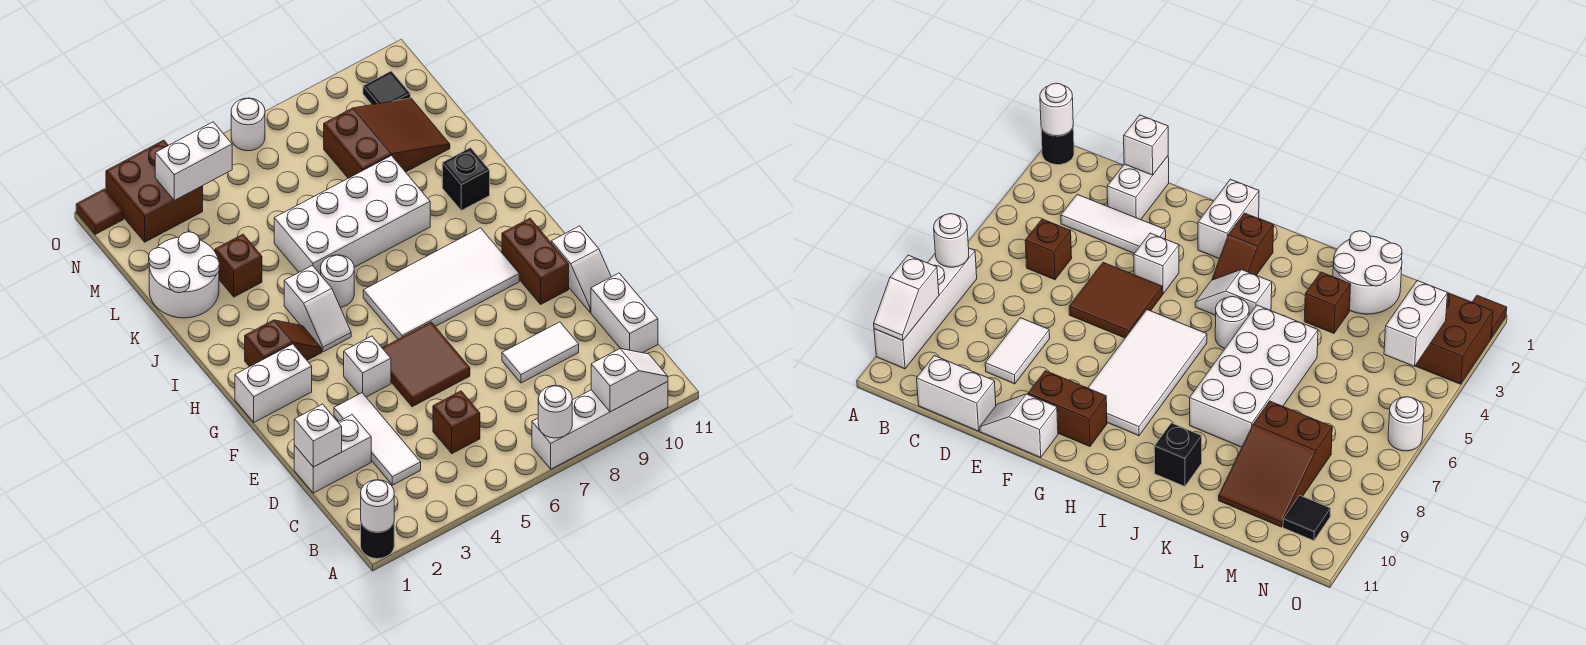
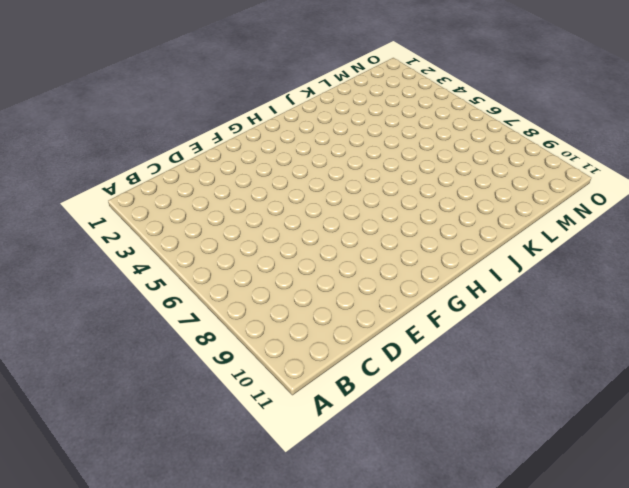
none -> black round brick A1 level 1
none -> white brick A7:A10 level 1
none -> white tile C3:E3 level 1
none -> brown brick C5 level 1

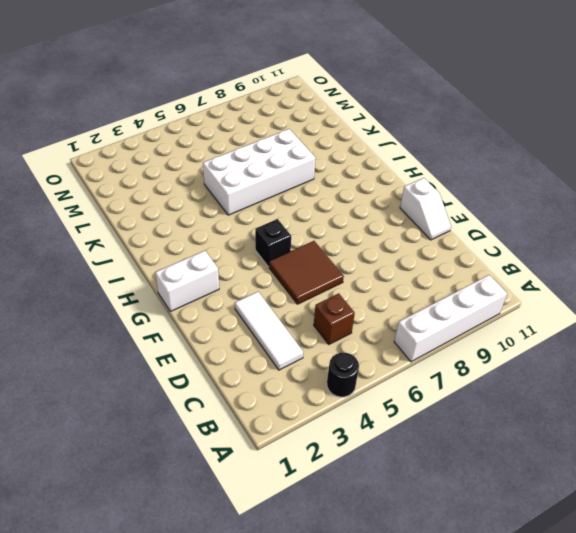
black round brick A4 level 1 -> black round brick A1 level 1
black brick G5 level 1 -> black brick J10 level 1
none -> white brick C11:D11 level 1
none -> white brick D1:D2 level 1
none -> white tile D8:D9 level 1
none -> white brick F4 level 1

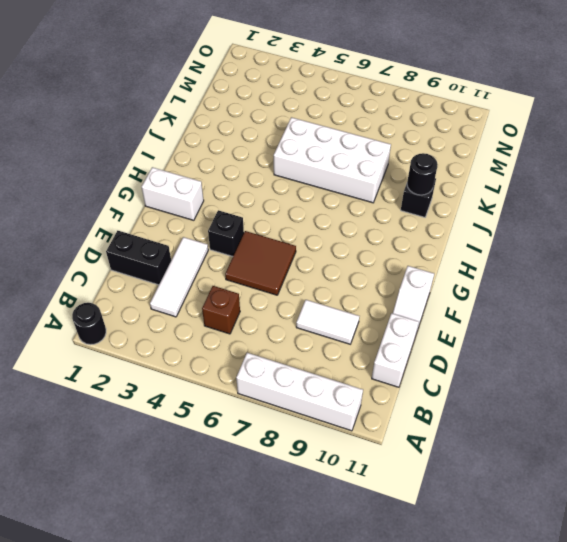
black brick D1:D2 level 1 -> white brick D1:D2 level 1
black brick F4 level 1 -> white brick F4 level 1
black round brick J10 level 2 -> none
none -> brown brick F10:G10 level 1
none -> white tile G6:H9 level 1
none -> brown slope H2:H3 level 1 top 2
none -> white slope H4:I4 level 1 top I

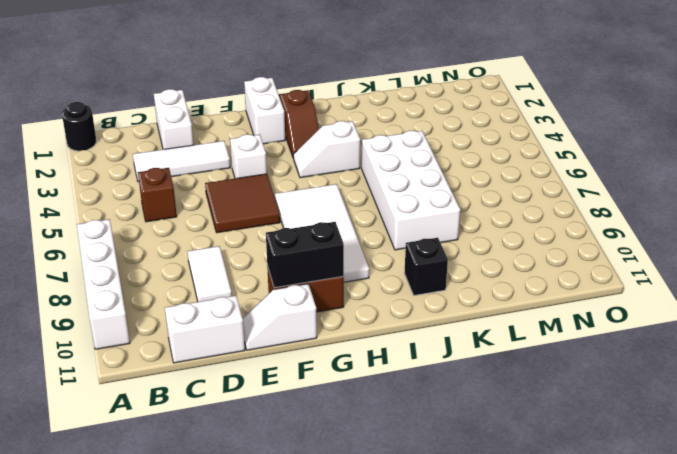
black brick F10:G10 level 2 -> none
none -> white round brick I5 level 1
none -> white round brick K1:L2 level 1
none -> brown brick K3 level 1
none -> brown slope L8:M10 level 1 top 8

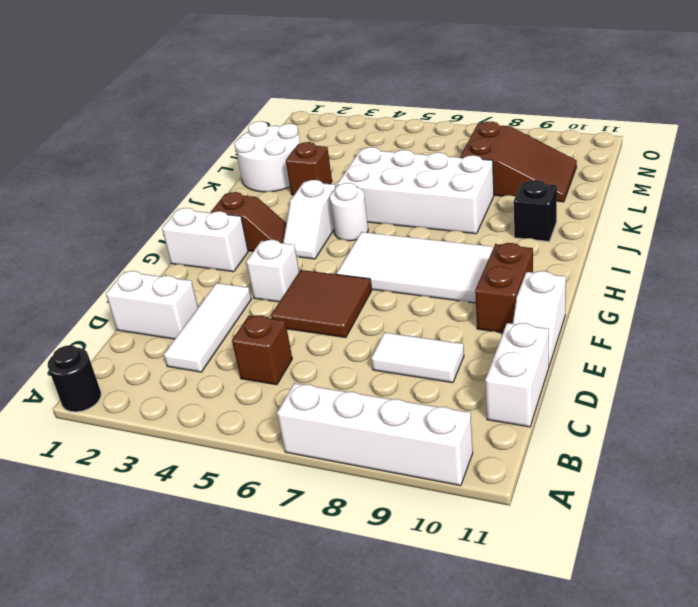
none -> brown brick N2:O3 level 1
none -> black tile N10 level 1
none -> brown tile O1 level 1
none -> white round brick O6 level 1

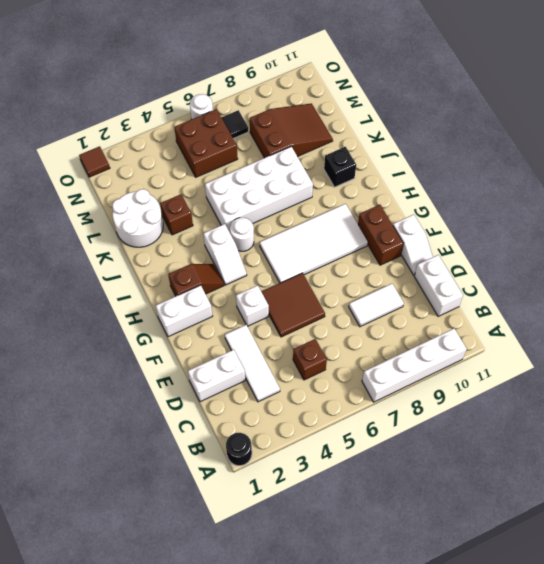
brown brick M5:N6 level 1 -> brown brick N2:O3 level 1
black tile N7 level 1 -> black tile N10 level 1
none -> white round brick A1 level 2
none -> white round brick A7 level 2
none -> white slope A9:A10 level 2 top 9
none -> white brick D1 level 2

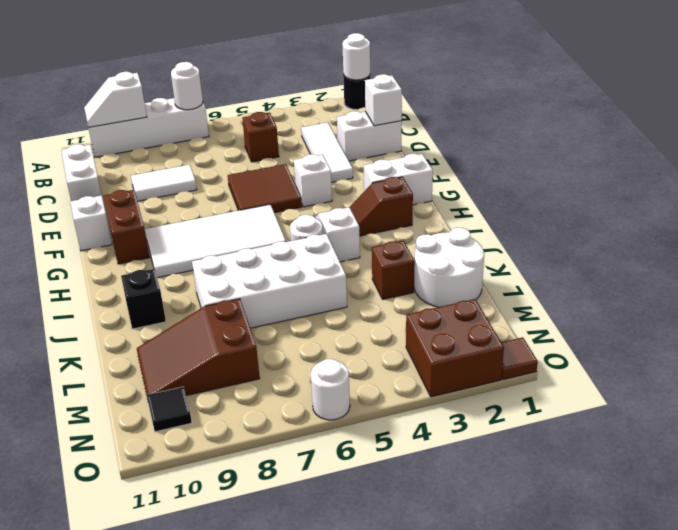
none -> white brick N3:N4 level 2

